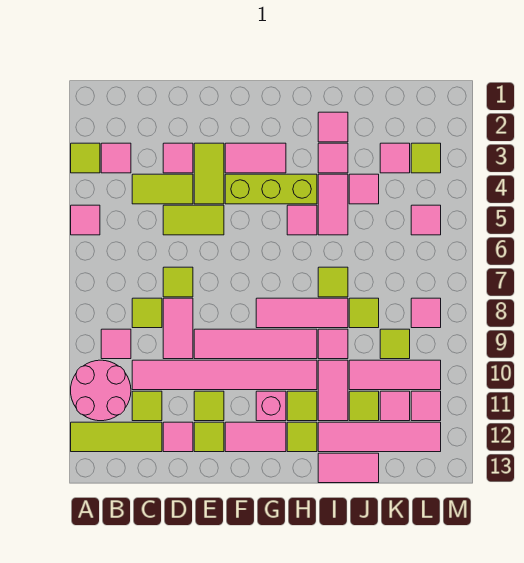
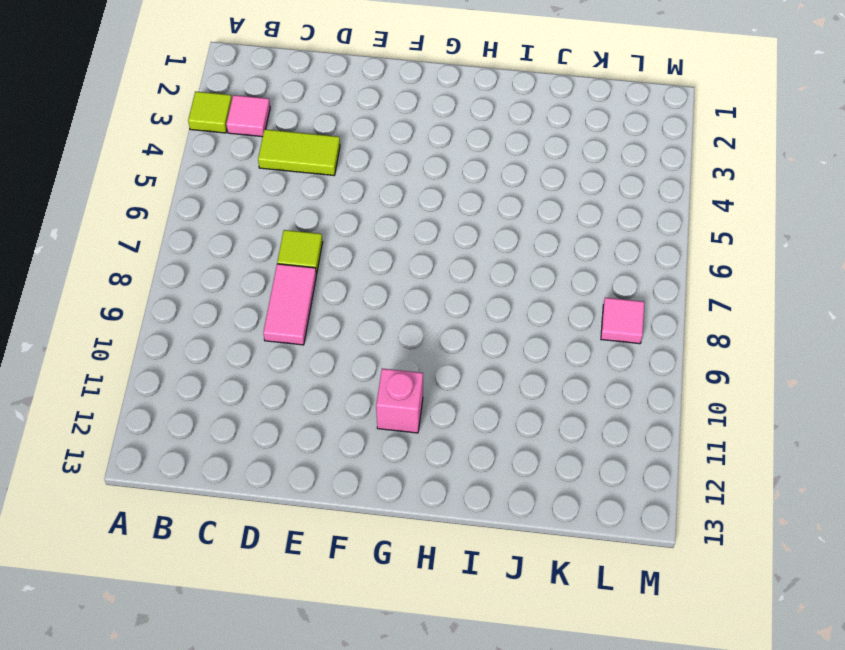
none -> pink tile A5 level 1
none -> pink round brick A10:B11 level 1
none -> lime tile A12:C12 level 1
none -> pink tile B9 level 1

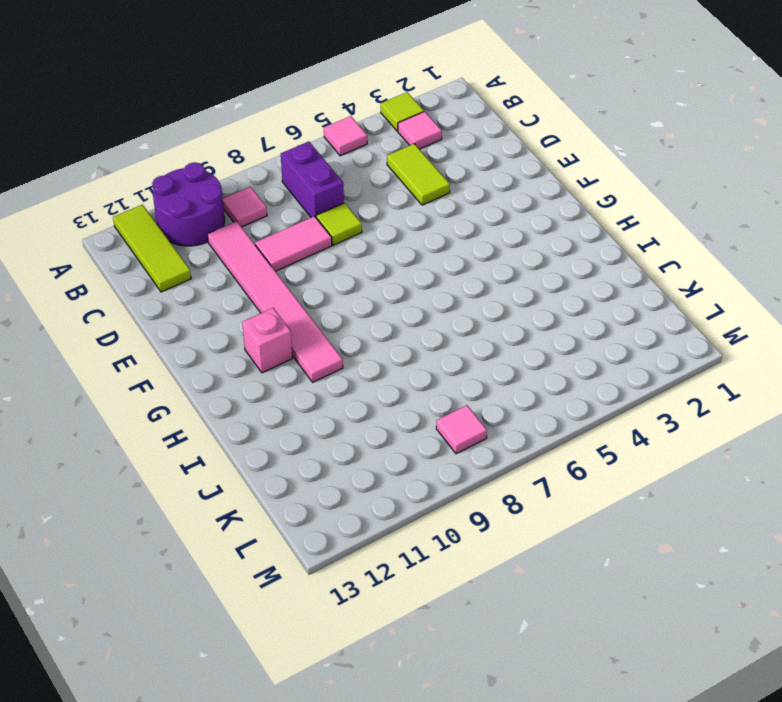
purple round brick A10:B11 level 1 -> pink round brick A10:B11 level 1
purple brick B7:C7 level 1 -> none
none -> lime tile C8 level 1
none -> lime tile C11 level 1
none -> pink tile D3 level 1
none -> lime tile D5:E5 level 1

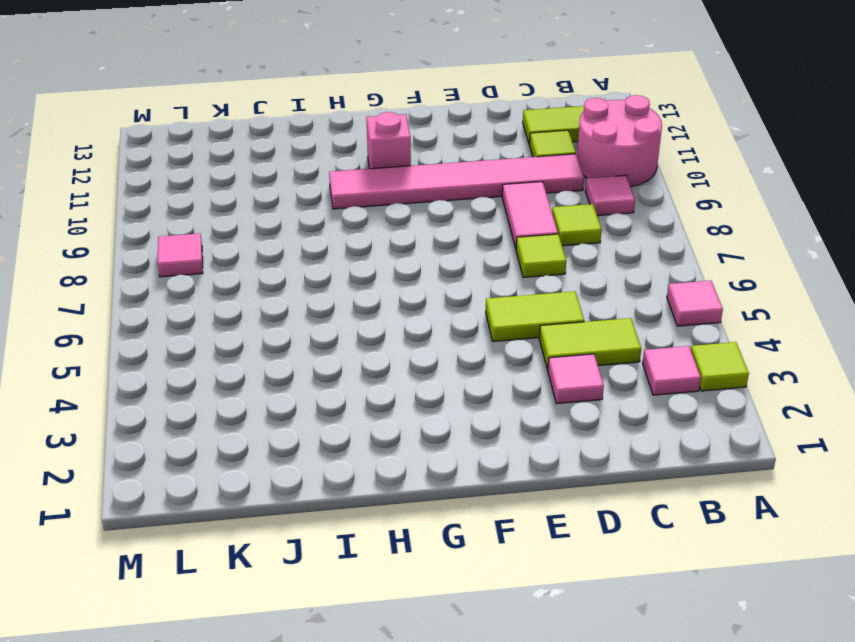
none -> pink tile D12 level 1
none -> lime tile E3:E4 level 1
none -> pink tile E9:H9 level 1
none -> lime tile E11 level 1

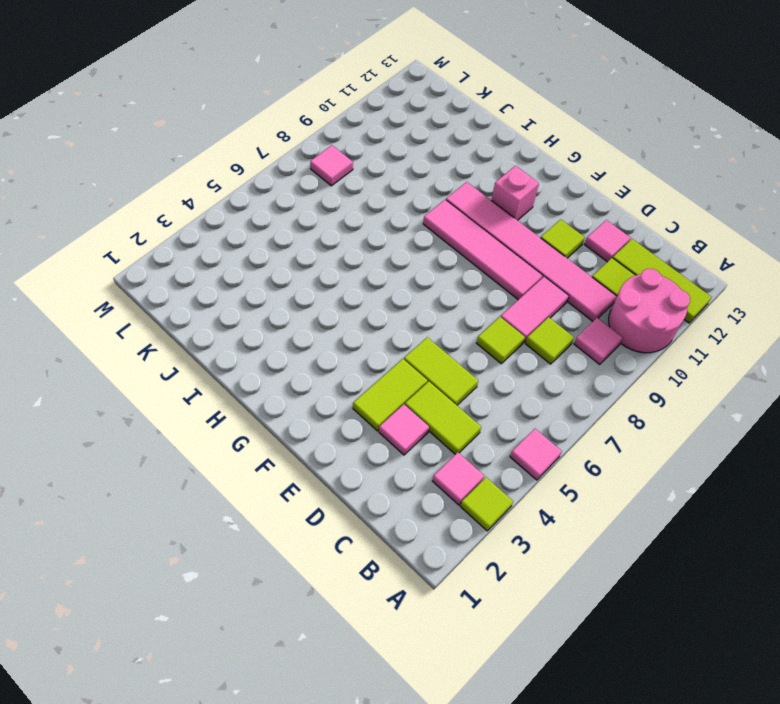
none -> lime tile E12 level 1
none -> pink tile F3:G3 level 1
none -> lime brick F4:H4 level 1
none -> pink tile F12:G12 level 1

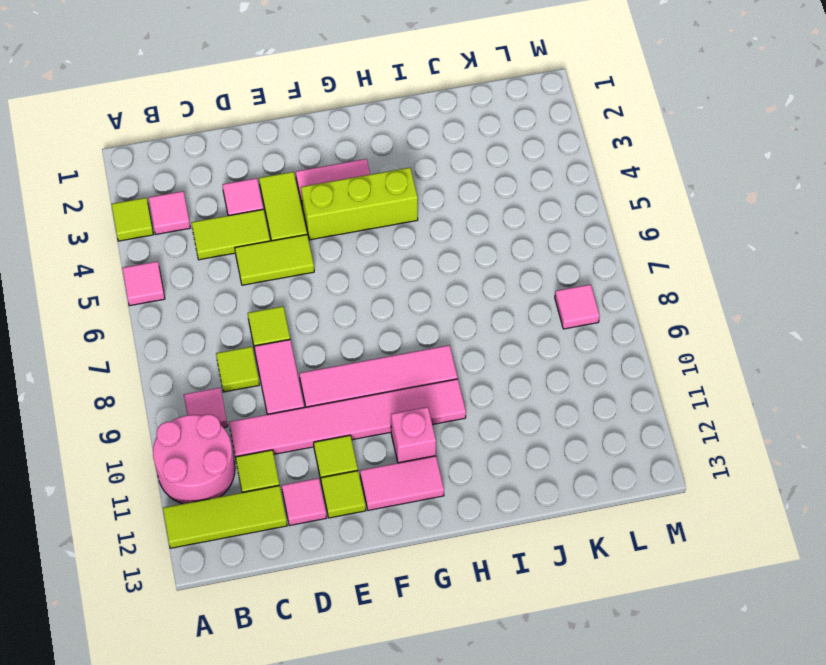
none -> pink tile G8:I8 level 1
none -> pink tile H5 level 1
none -> lime tile H11 level 1
none -> lime tile H12 level 1

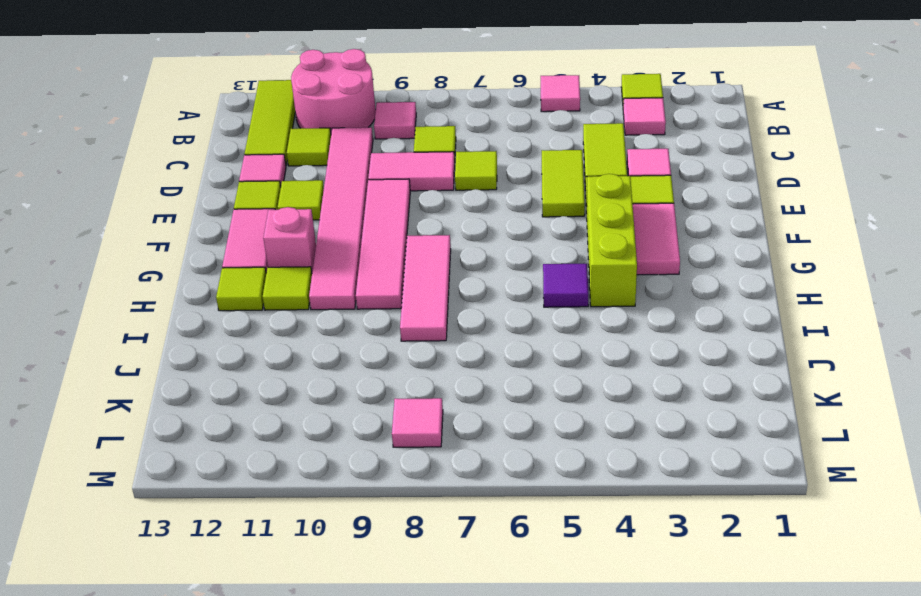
purple tile H5 level 1 -> pink tile H5 level 1
none -> pink tile I2 level 1
none -> pink tile I3 level 1
none -> pink tile I4:I5 level 1
none -> lime tile I7 level 1

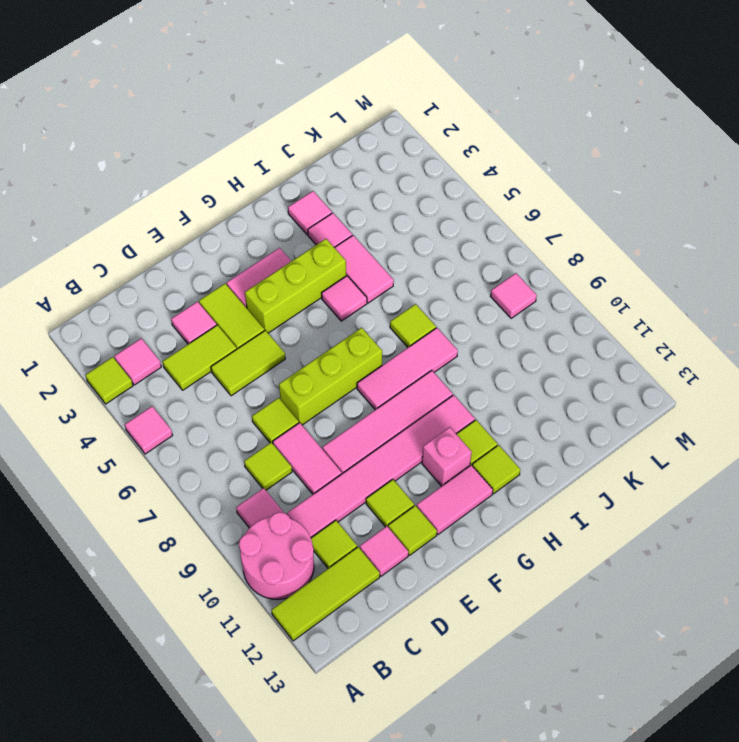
lime brick E7:G7 level 1 -> none
none -> pink tile I9 level 1
none -> pink tile I10:I11 level 1
none -> pink tile I12:L12 level 1
none -> pink tile I13:J13 level 1

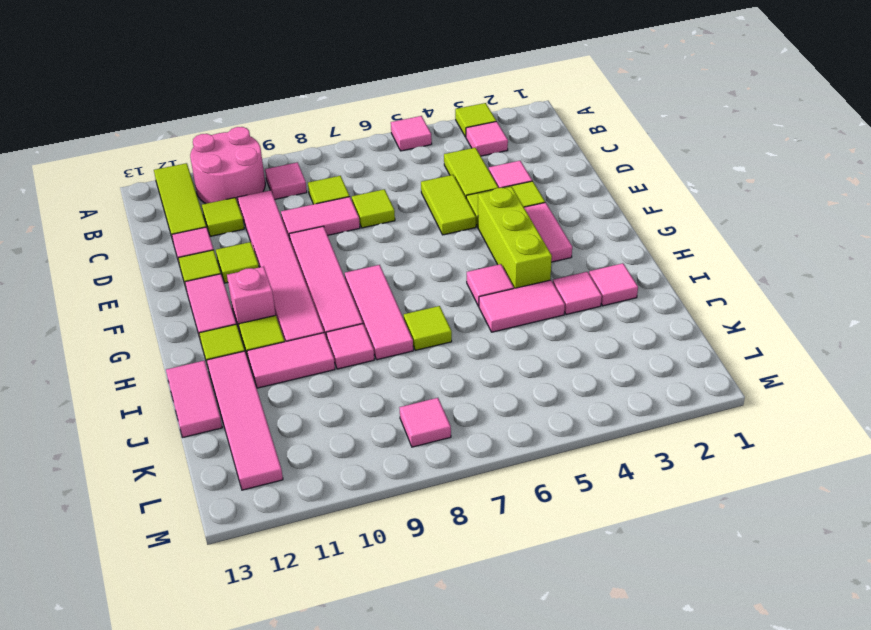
none -> pink tile J4 level 1
none -> lime tile J8 level 1
none -> pink tile J10:L10 level 1
none -> lime tile J11 level 1

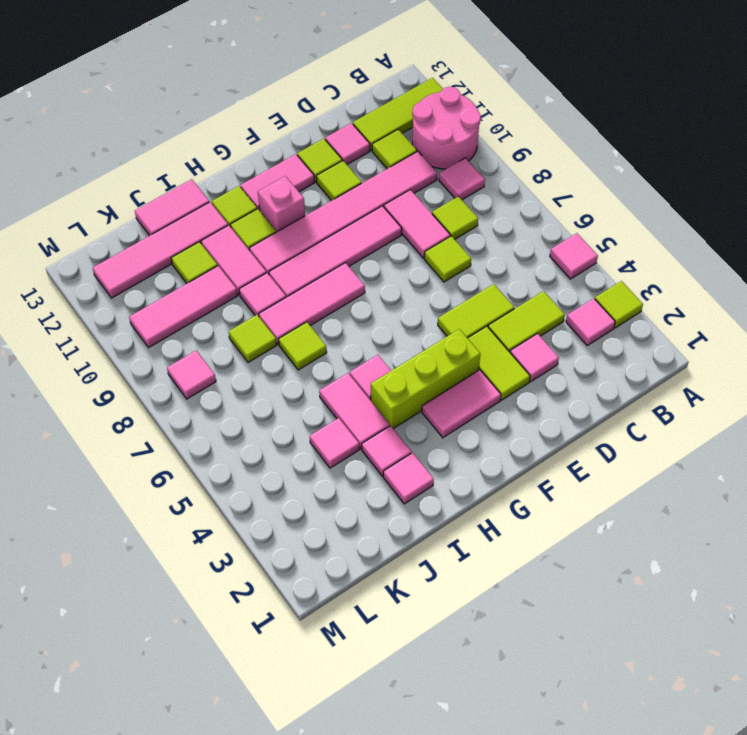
none -> pink tile K3 level 1
none -> lime tile K9 level 1
none -> pink tile K11 level 1
none -> lime tile L3 level 1

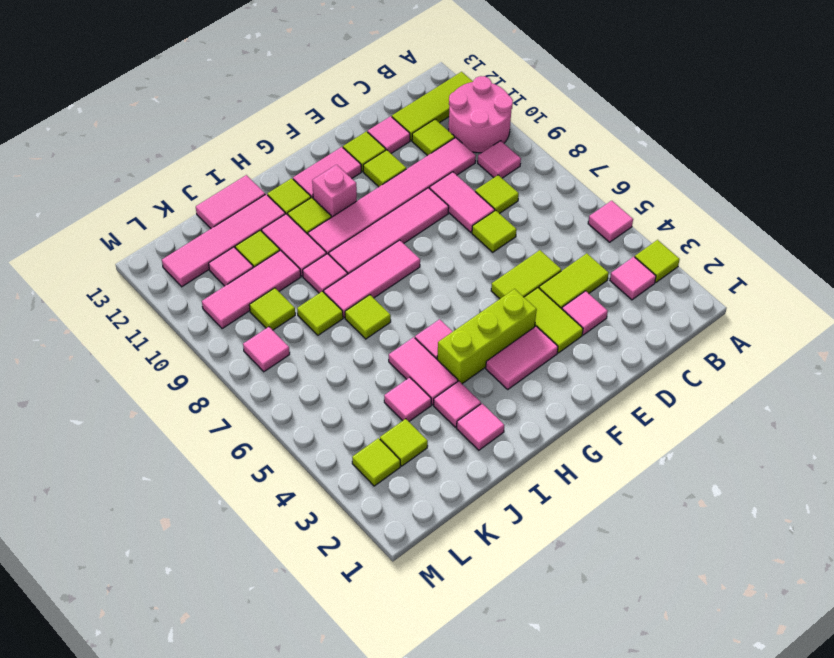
lime tile K3 level 1 -> pink tile K3 level 1
none -> pink tile L5 level 1
none -> pink tile L11 level 1

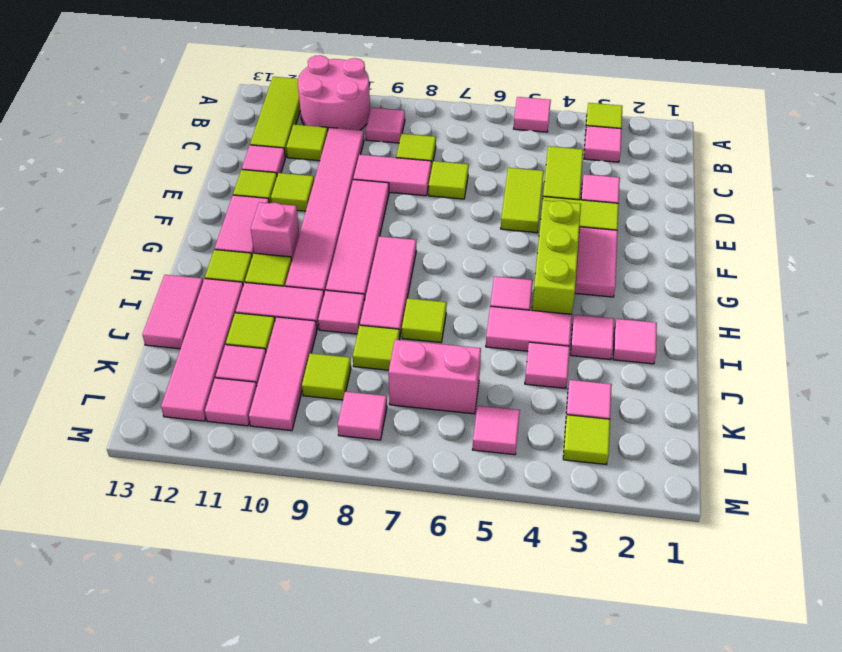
pink brick K6:K7 level 1 -> none

